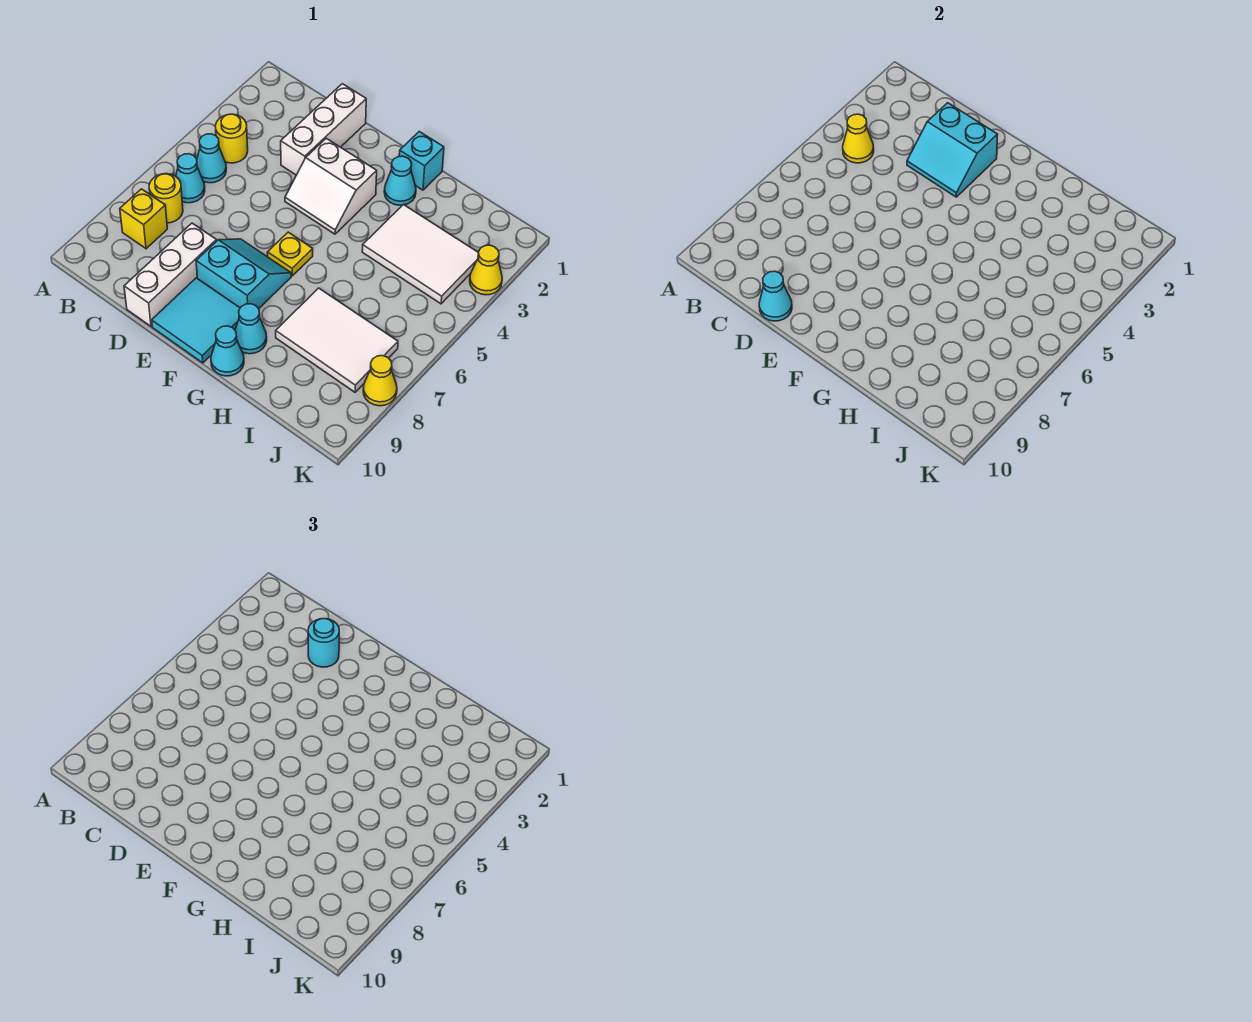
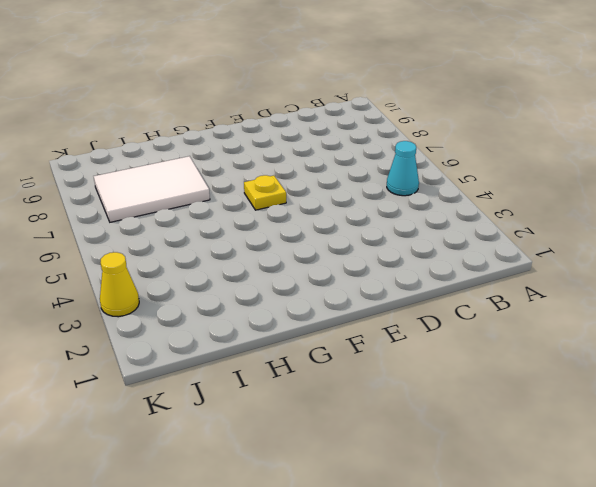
none -> yellow round brick B4 level 1
none -> cyan cone B6 level 1
none -> yellow round brick B7 level 1

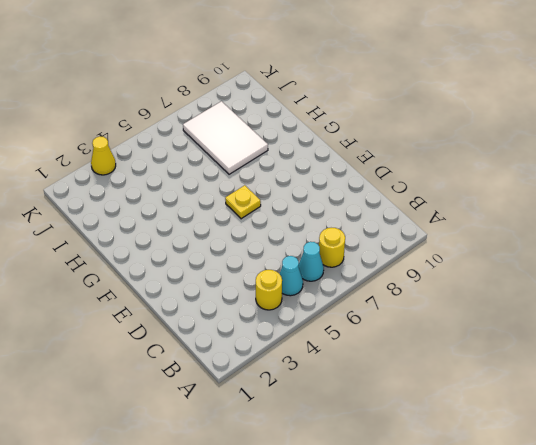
none -> yellow brick B8 level 1
none -> white brick D1:D3 level 1
none -> white brick D8:D10 level 1

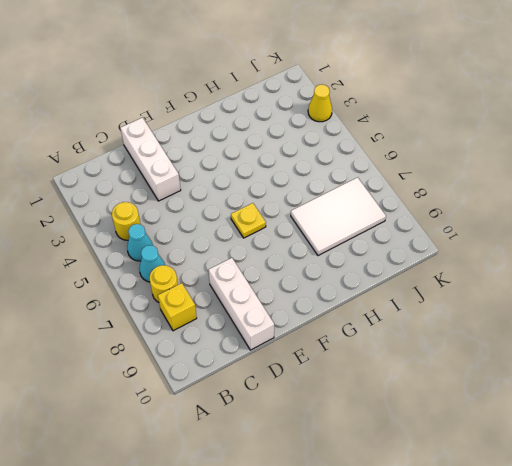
none -> white slope E3:F4 level 1 top 3
none -> cyan slope E7:F8 level 1 top 8
none -> cyan tile E9:F10 level 1

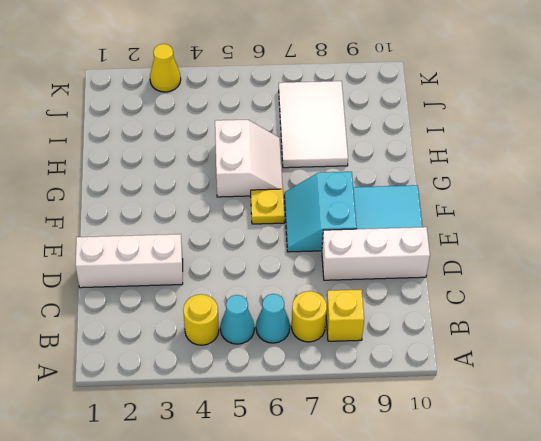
white slope G5:H6 level 1 top 5 -> white slope E3:F4 level 1 top 3
none -> cyan brick G1 level 1
none -> cyan cone G2 level 1
none -> cyan cone G9 level 1

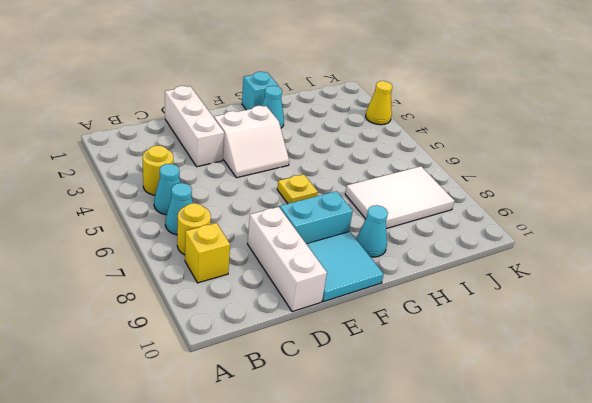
none -> cyan cone G10 level 1
none -> white tile H3:J4 level 1
none -> yellow cone K8 level 1

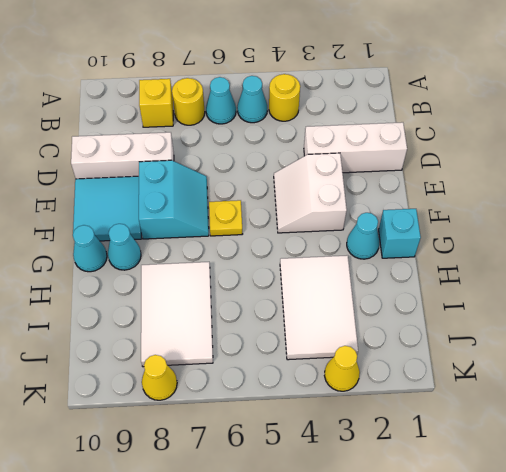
none -> yellow cone B4 level 2
none -> cyan slope D2:E3 level 2 top 2
none -> cyan cone D10 level 2

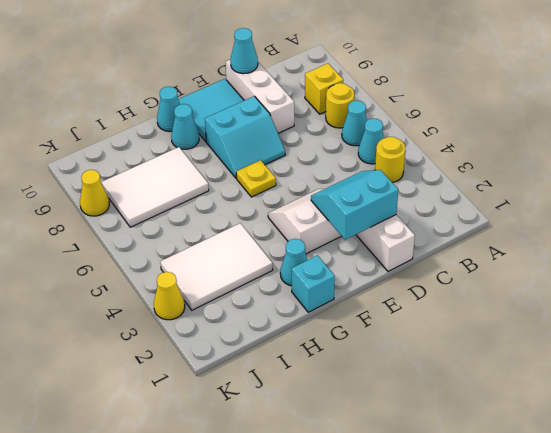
none -> yellow cone B4 level 2
none -> cyan round brick D2 level 3

